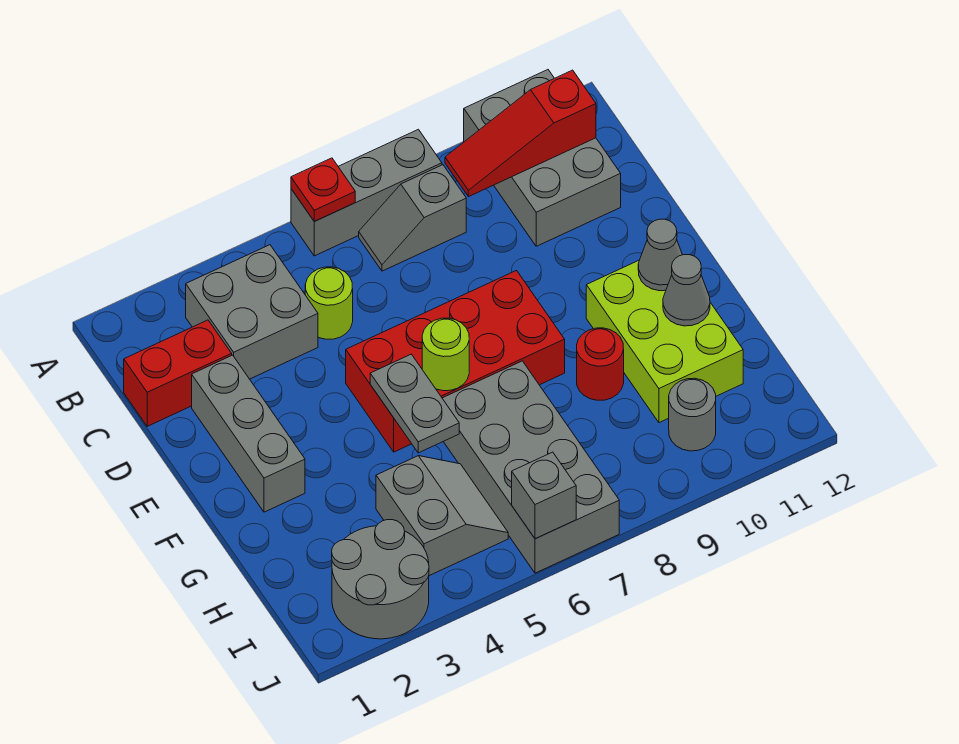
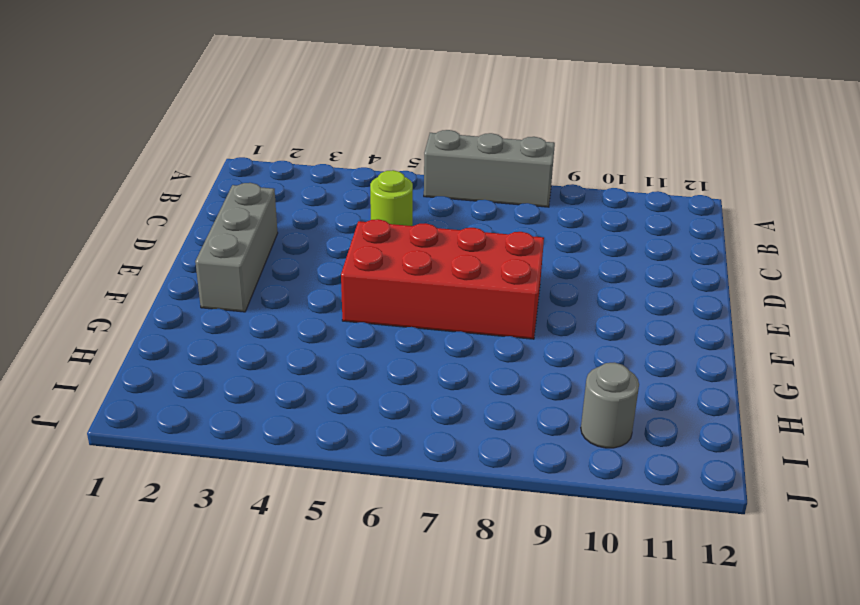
none -> grey brick A10:C11 level 1
none -> grey brick B3:C4 level 1
none -> grey slope B7:B8 level 1 top 8

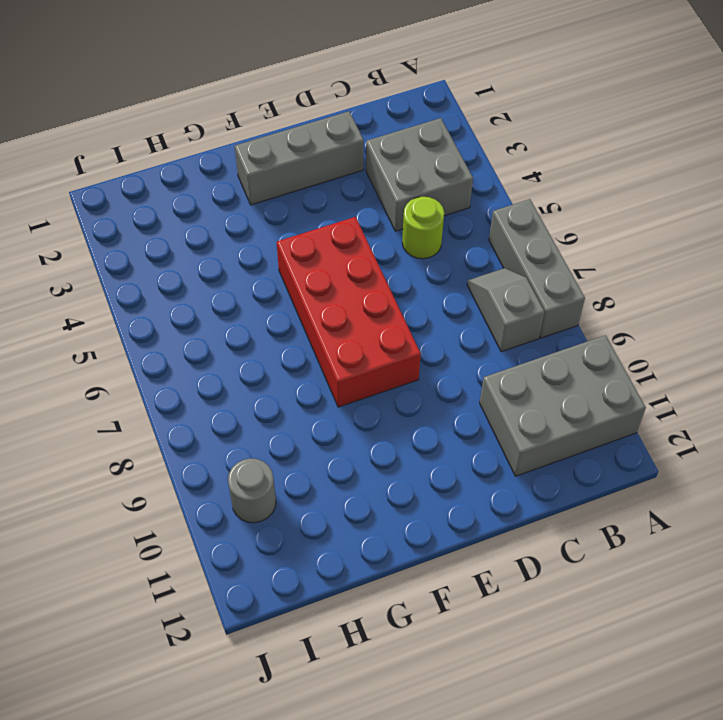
none -> red brick C1:C2 level 1
none -> lime brick F10:H11 level 1
none -> grey brick G6:J7 level 1

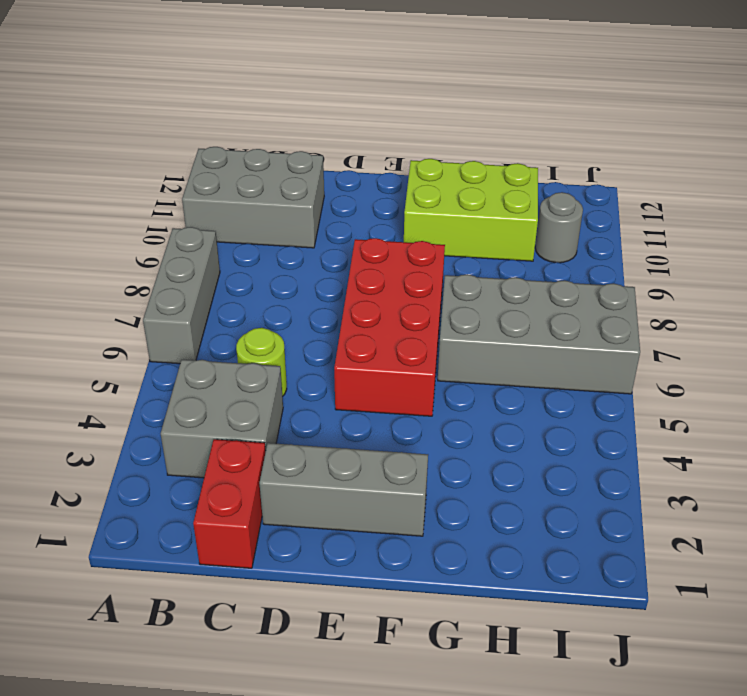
none -> grey slope B7:B8 level 1 top 8
none -> red round brick G9 level 1
none -> grey slope H4:I5 level 1 top 4

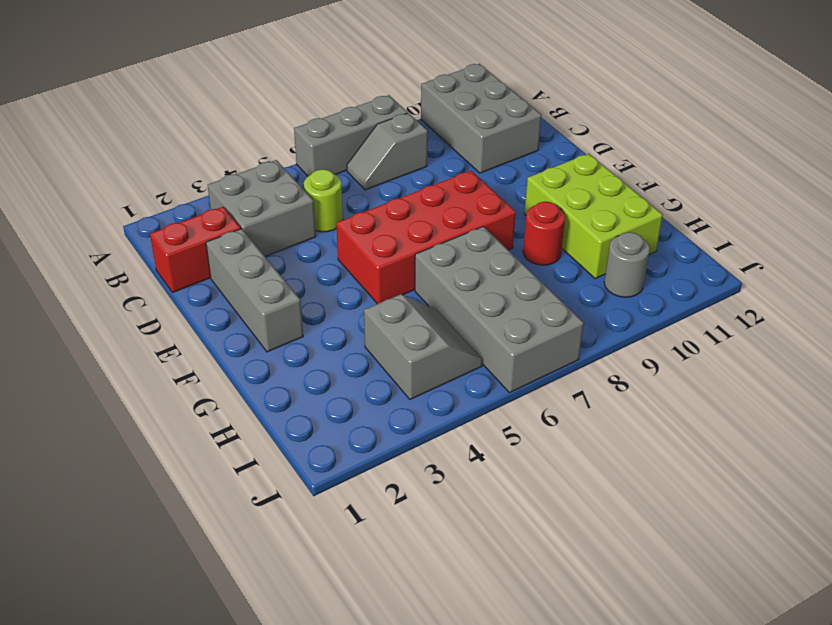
none -> grey round brick I2:J3 level 1
none -> red plate A6 level 2
none -> red slope B9:B11 level 2 top 11

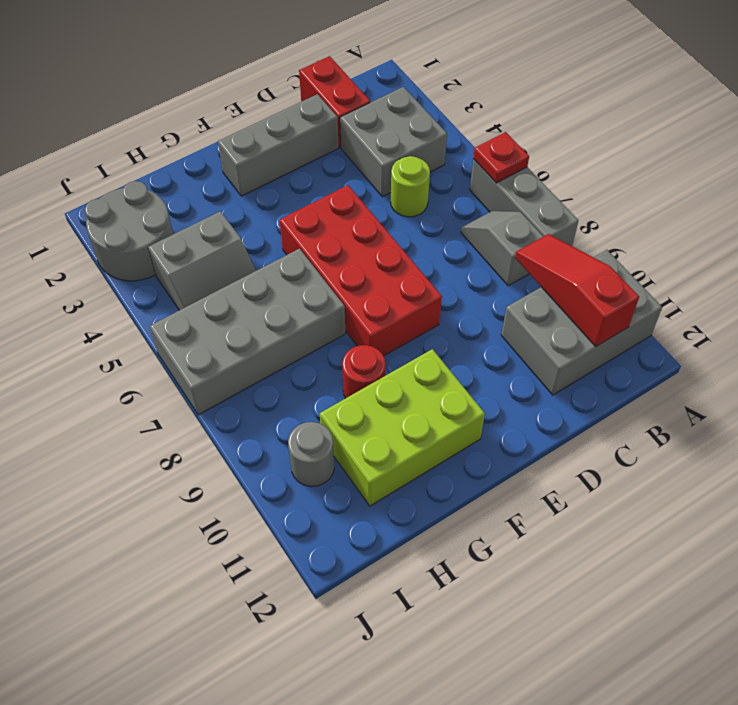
none -> grey plate F5:G5 level 2
none -> lime round brick F6 level 2
none -> grey cone F11 level 2

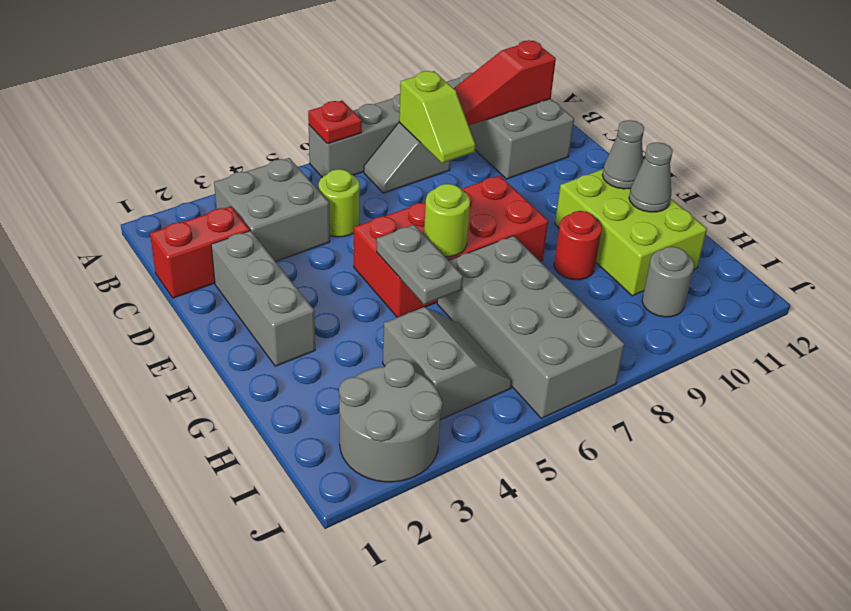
lime slope B8:C8 level 2 top B -> none
none -> grey brick J6 level 2

